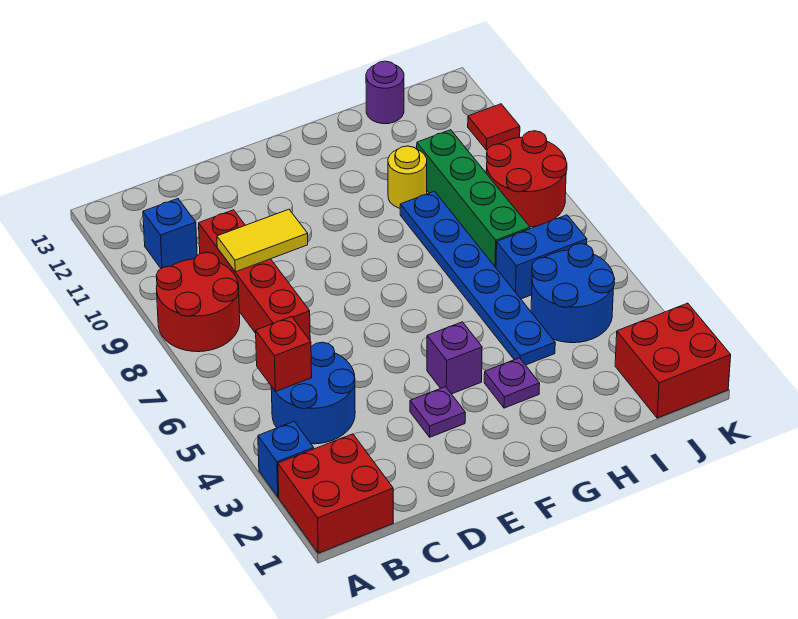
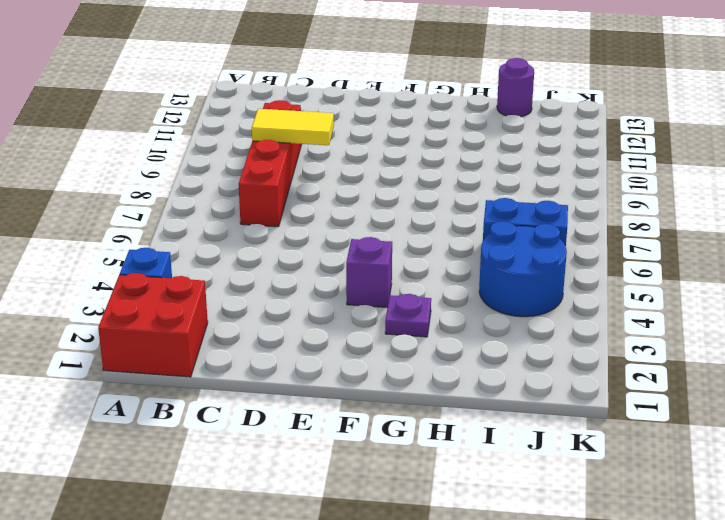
none -> red round brick A8:B9 level 1
none -> blue round brick B4:C5 level 1
none -> blue brick B11 level 1

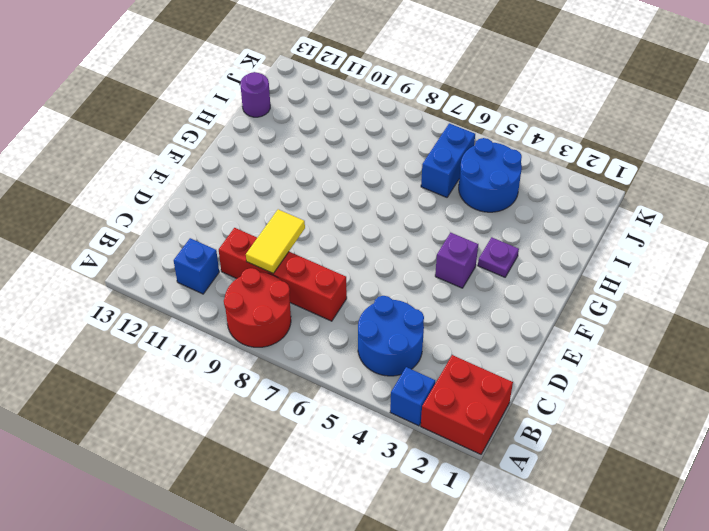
none -> purple plate E3 level 1
none -> blue plate H4:H9 level 1
none -> yellow round brick H10 level 1

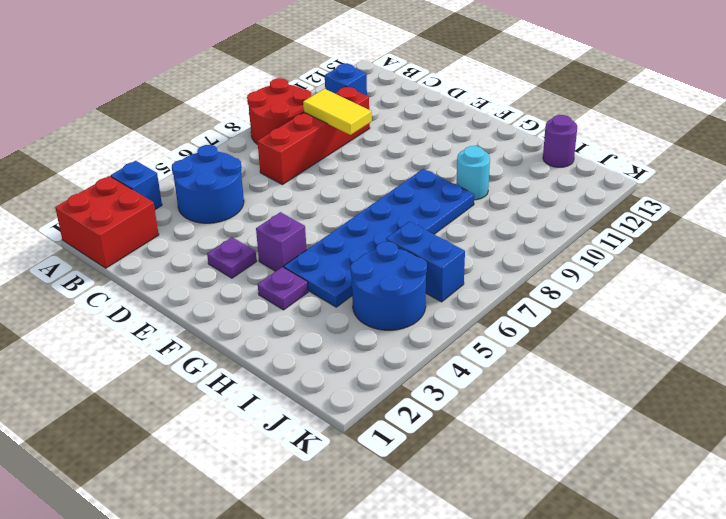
blue plate G4:H9 level 1 -> blue plate H4:H9 level 1
cyan round brick H10 level 1 -> yellow round brick H10 level 1
none -> green brick I7:I10 level 1
none -> red brick J1:K2 level 1
none -> red round brick J8:K9 level 1

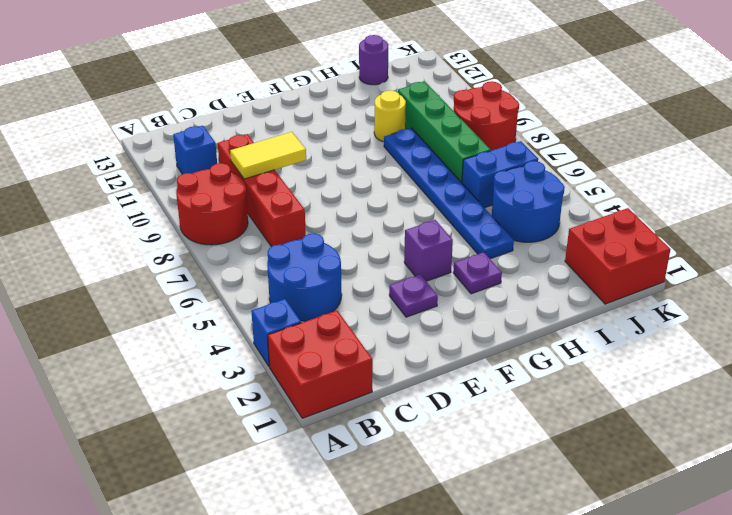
none -> red tile K11 level 1
none -> red brick B5 level 2

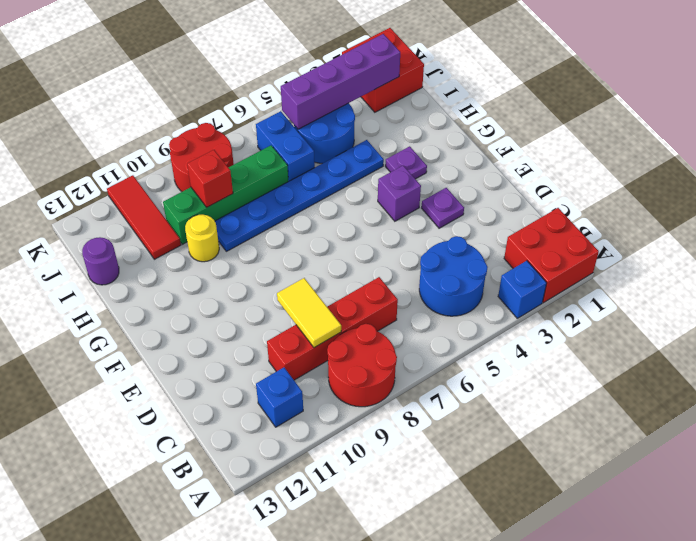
red brick I9 level 2 -> red brick B5 level 2
red tile I11:K11 level 1 -> red tile K11 level 1
purple brick J2:J5 level 2 -> none

